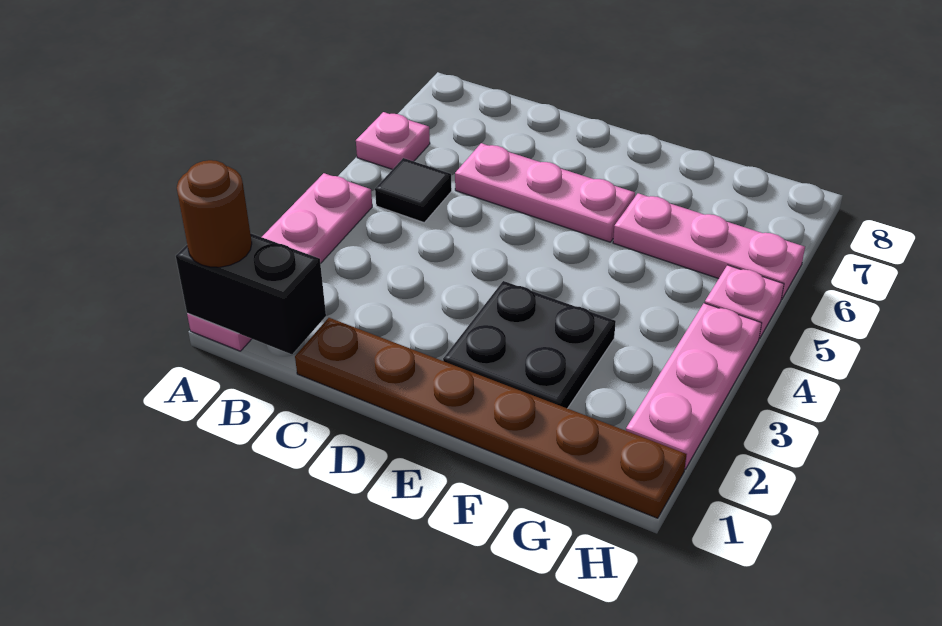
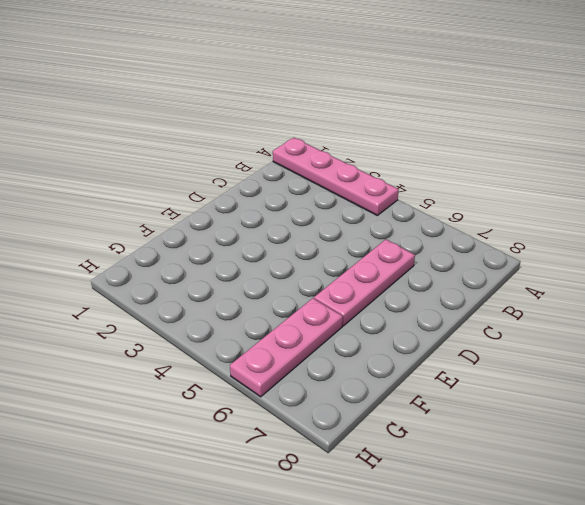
none -> pink plate A6 level 1
none -> black tile B5 level 1

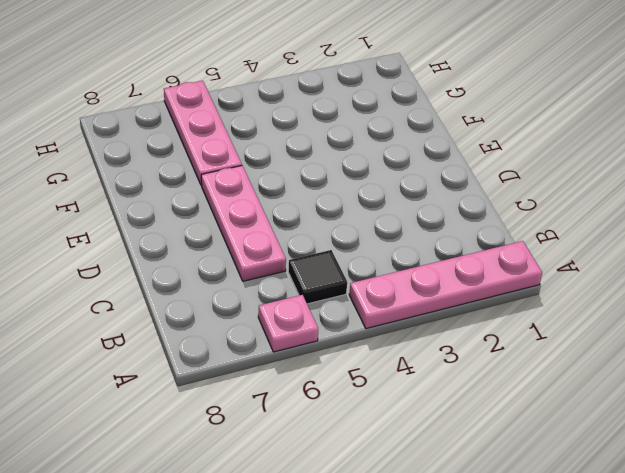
none -> brown plate C1:H1 level 1
none -> black plate E2:F3 level 1

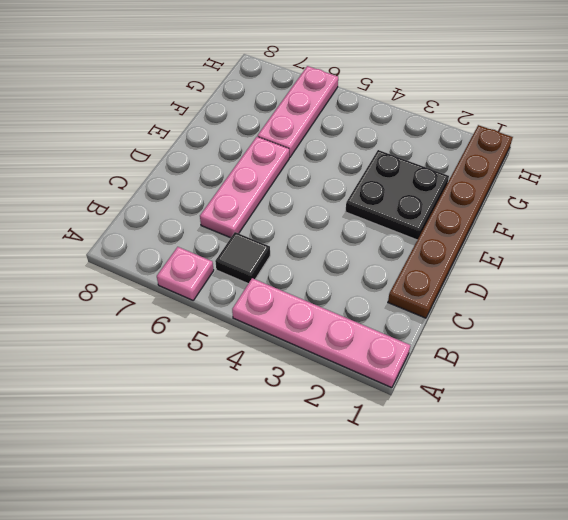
none -> pink plate H2:H4 level 1
none -> pink plate H5 level 1

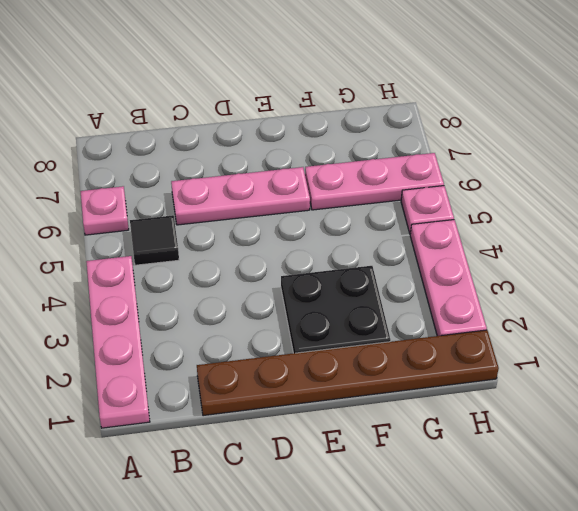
none -> black brick A1:B1 level 2
none -> brown round brick A1 level 3

